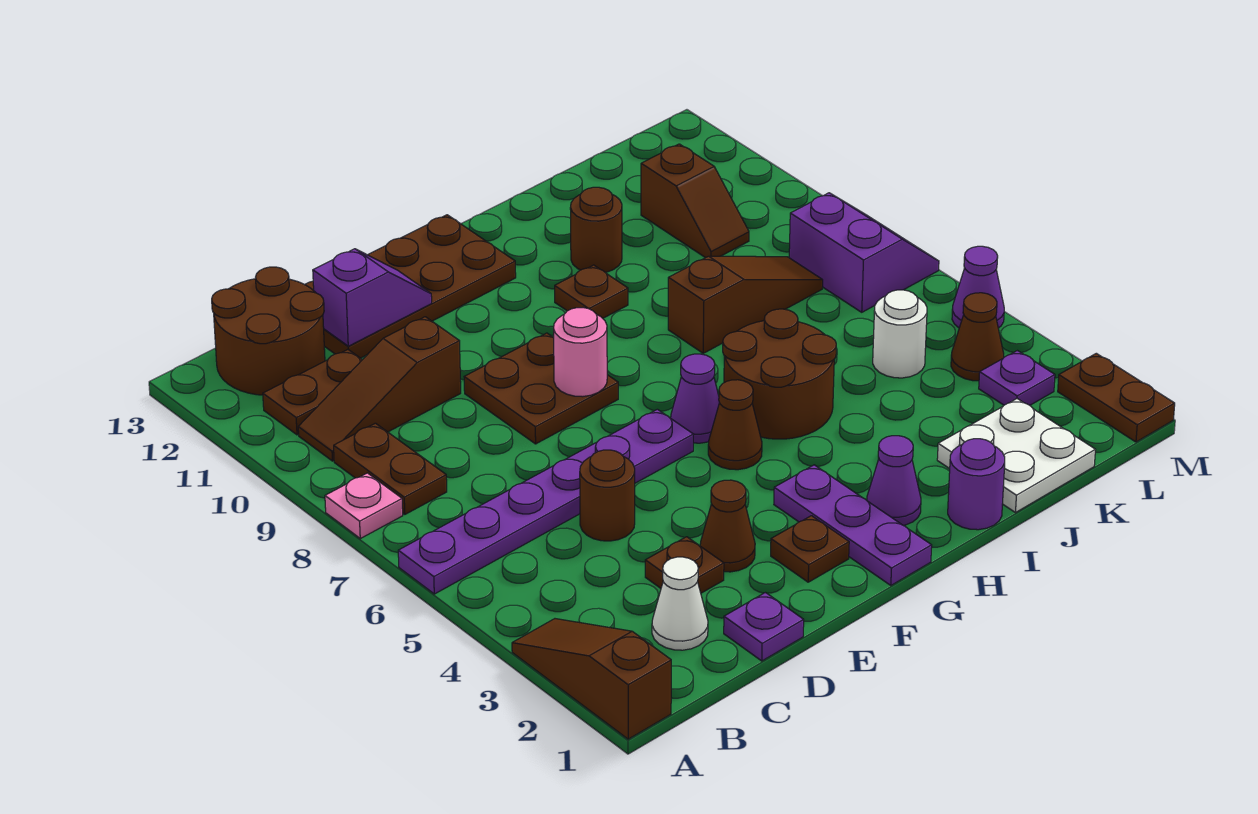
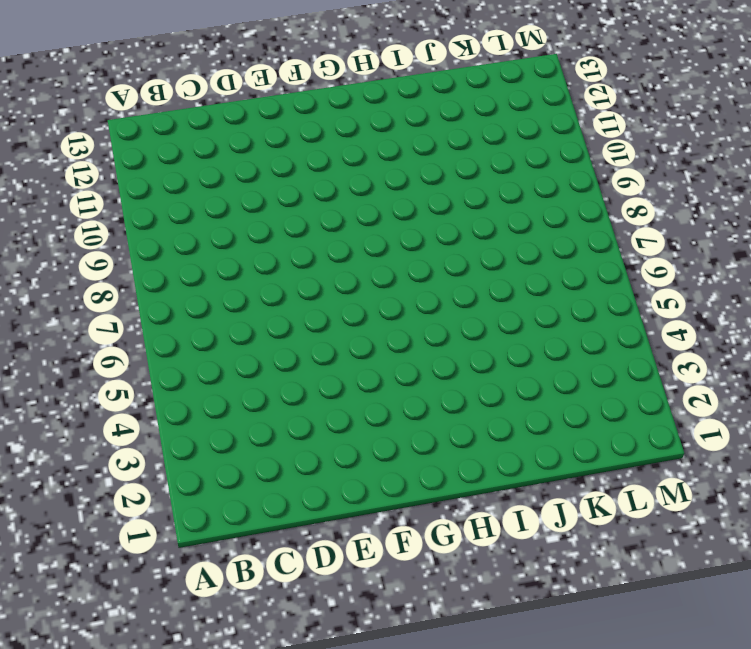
none -> brown slope A1:A3 level 1 top 1
none -> purple plate A6:F6 level 1
none -> pink plate A8 level 1
none -> brown plate B8:B9 level 1

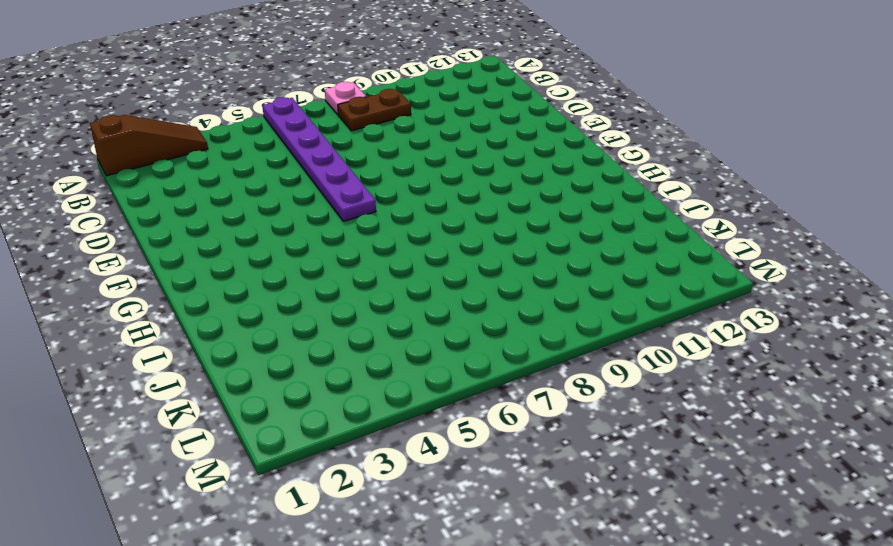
none -> brown slope B10:D10 level 1 top D
none -> brown plate B11:C11 level 1
none -> brown round brick B12:C13 level 1
none -> white cone C2 level 1

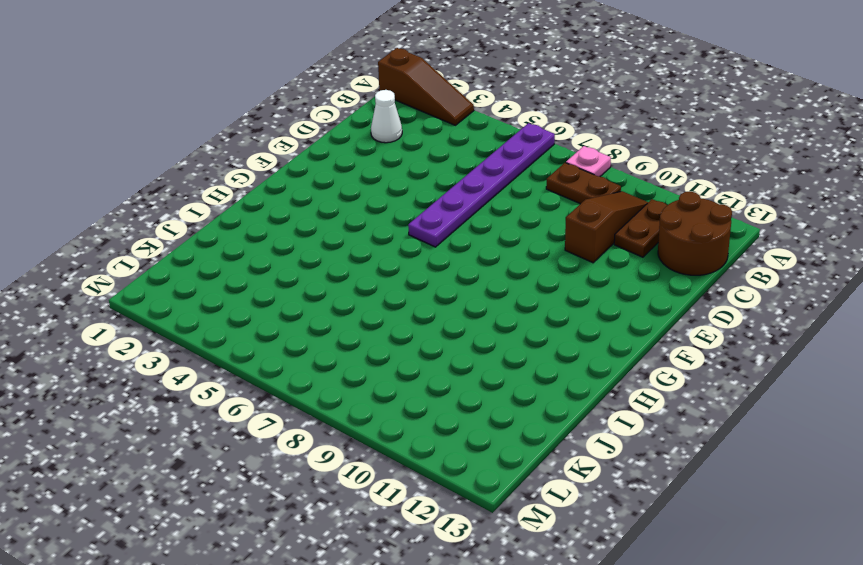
none -> purple plate D1 level 1
none -> brown plate D3 level 1
none -> brown round brick D5 level 1
none -> brown plate D12:G13 level 1

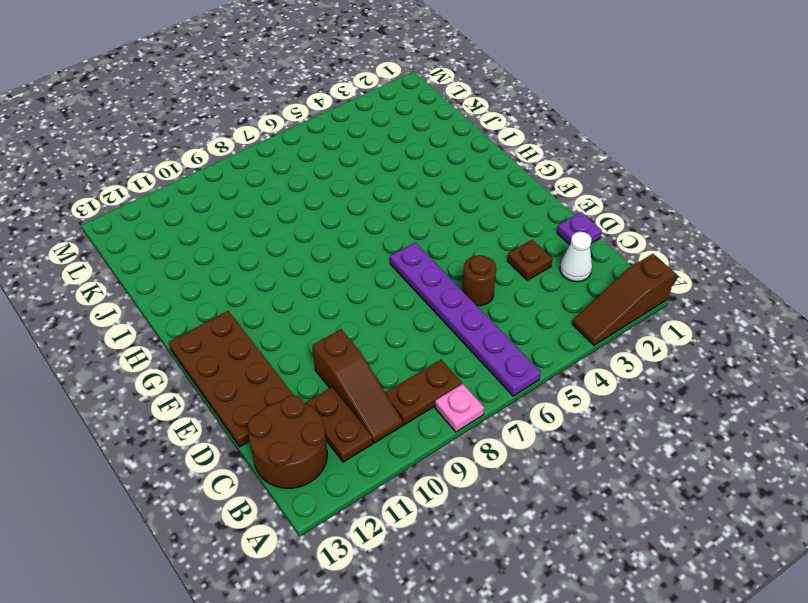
none -> brown cone E3 level 1
none -> brown plate E8:F9 level 1
none -> brown plate F2 level 1
none -> purple plate G1:G3 level 1

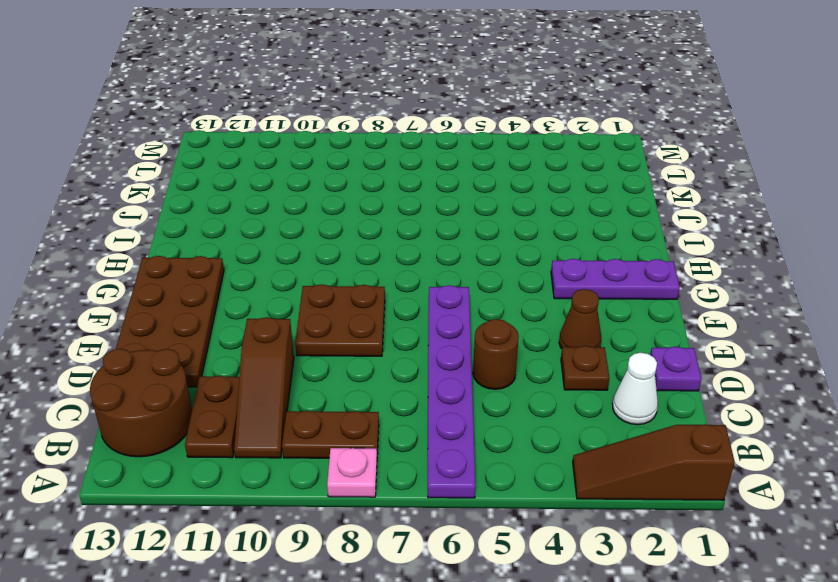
none -> brown plate F2 level 1
none -> brown cone G5 level 1
none -> purple cone G6 level 1
none -> purple cone H2 level 1

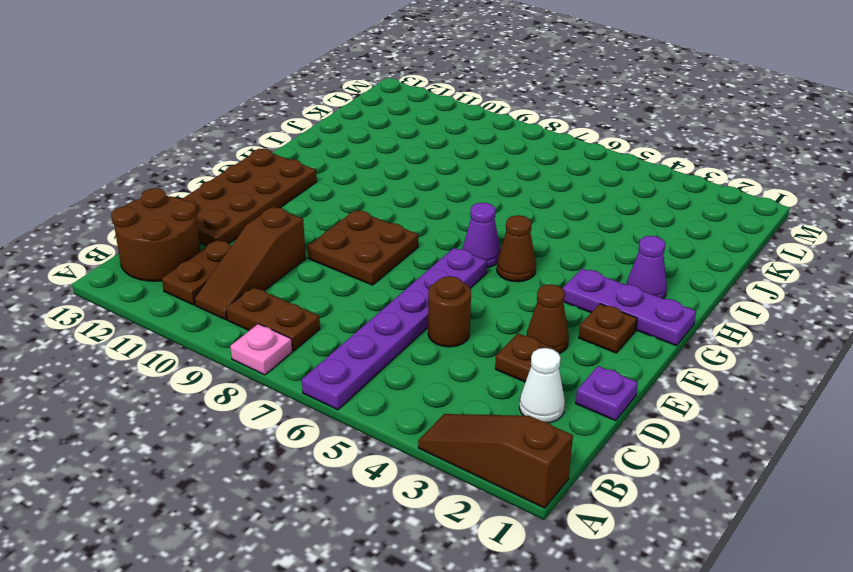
none -> brown round brick H5:I6 level 1
none -> brown plate H10 level 1
none -> purple round brick I1 level 1
none -> brown slope I8:K8 level 1 top I

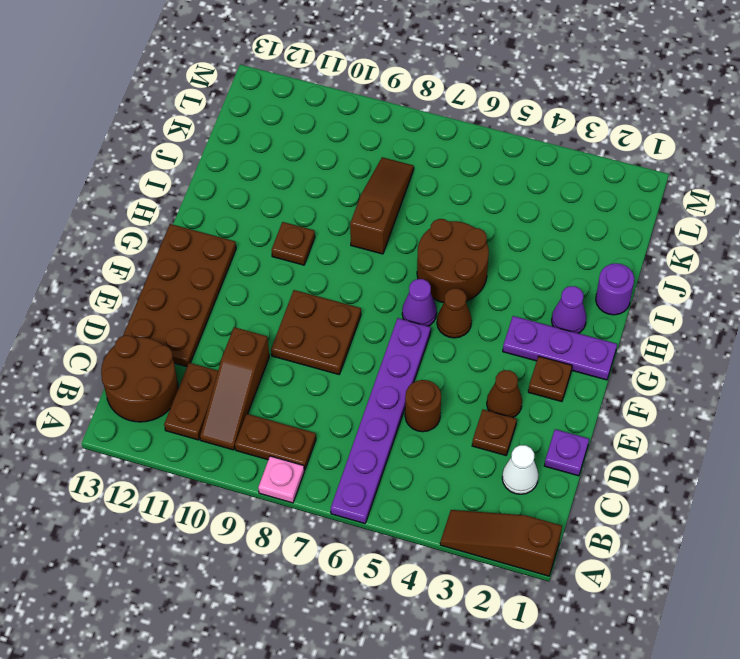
none -> brown round brick I11 level 1
none -> white plate J1:K2 level 1
none -> white round brick K5 level 1
none -> brown slope K10:K11 level 1 top 11

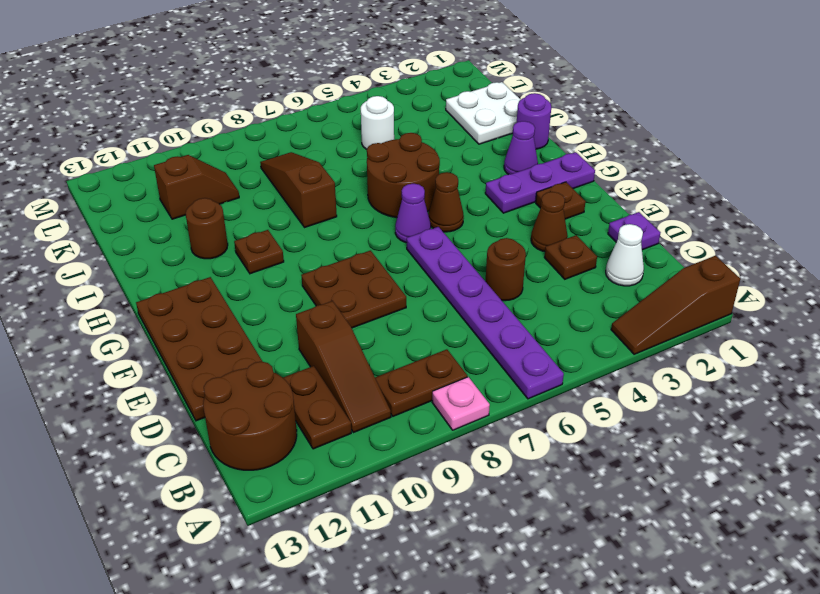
none -> purple plate L3 level 1
none -> brown cone L4 level 1
none -> purple slope L7:M8 level 1 top L
none -> brown plate M1:M2 level 1

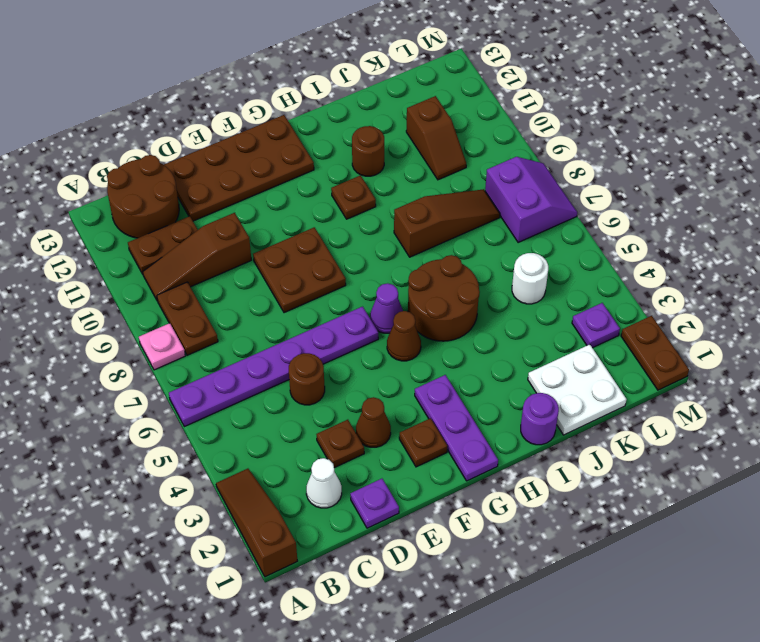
none -> purple cone H2 level 1
none -> brown cone L4 level 1
none -> purple cone M5 level 1
none -> purple slope D12:E12 level 2 top D

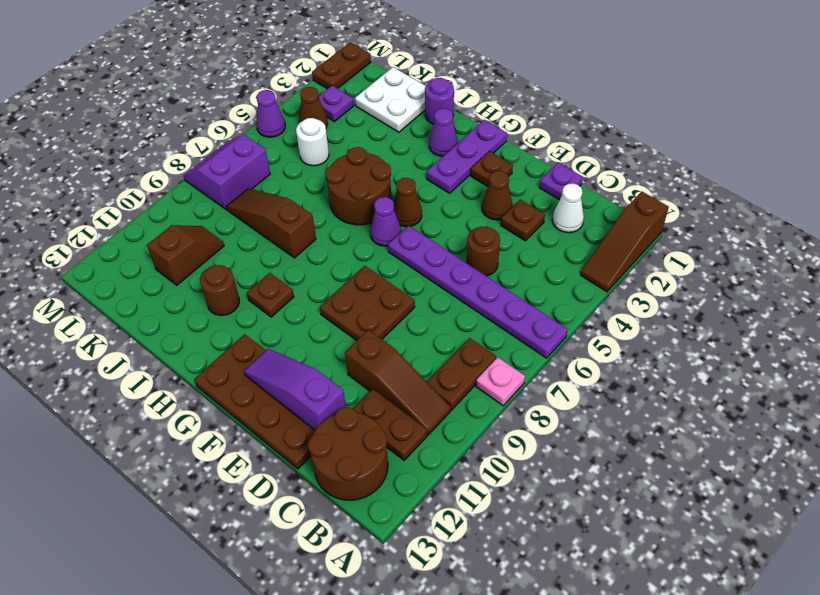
purple slope D12:F12 level 2 top D -> purple slope D12:E12 level 2 top D
none -> pink round brick F8 level 2

